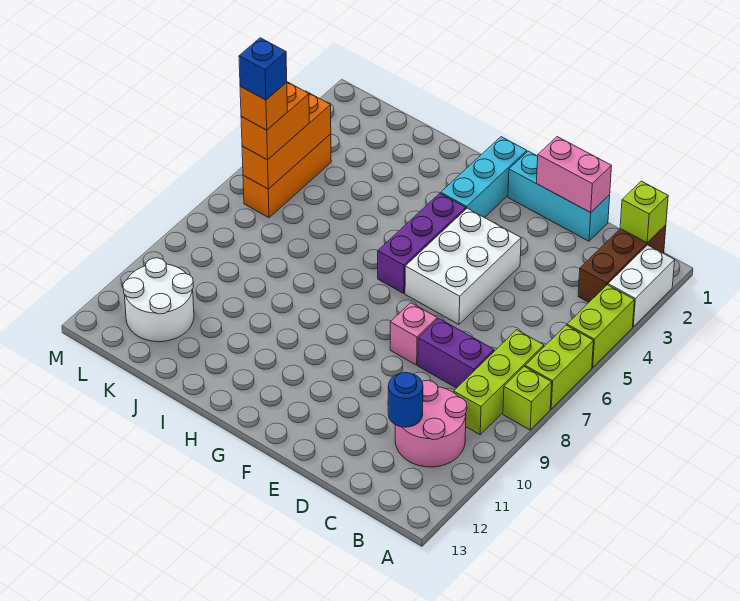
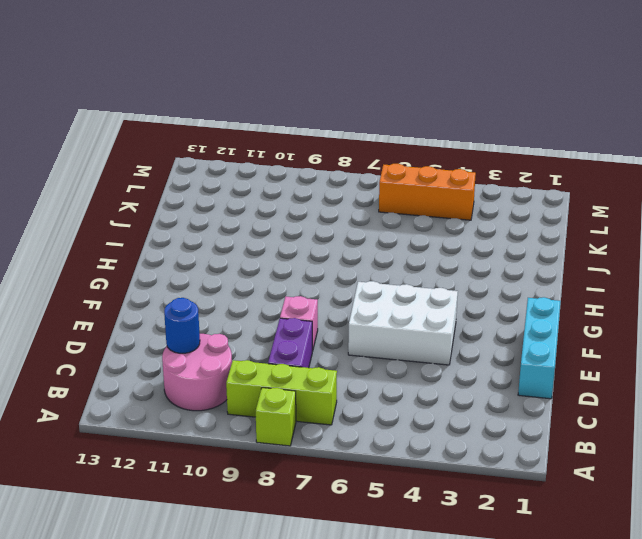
none -> white brick A2:A3 level 1
none -> lime brick A4:A5 level 1
none -> lime brick A6:A7 level 1

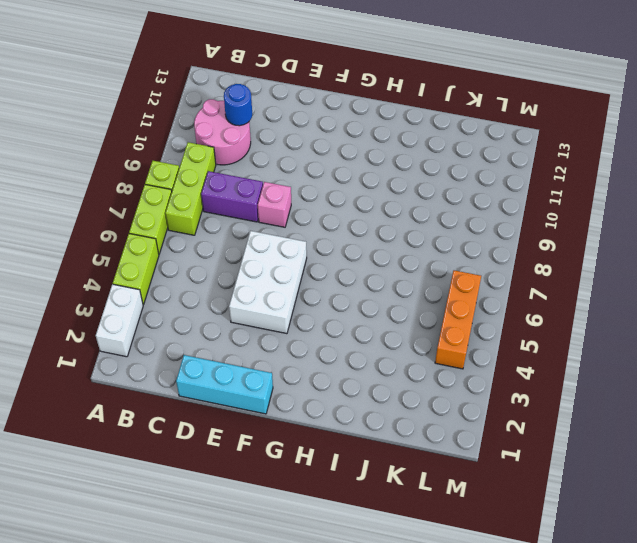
none -> brown brick B1:B3 level 1
none -> cyan brick G1:G3 level 1
none -> purple brick G4:G6 level 1

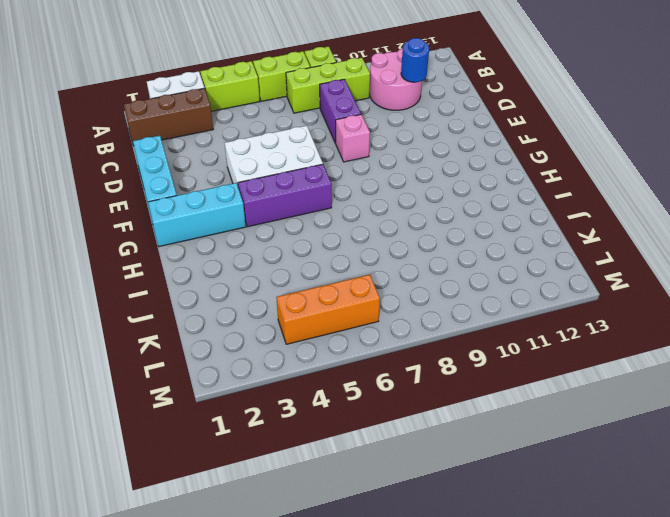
none -> white round brick K11:L12 level 1
none -> lime brick B1 level 2
none -> pink brick D1:E1 level 2

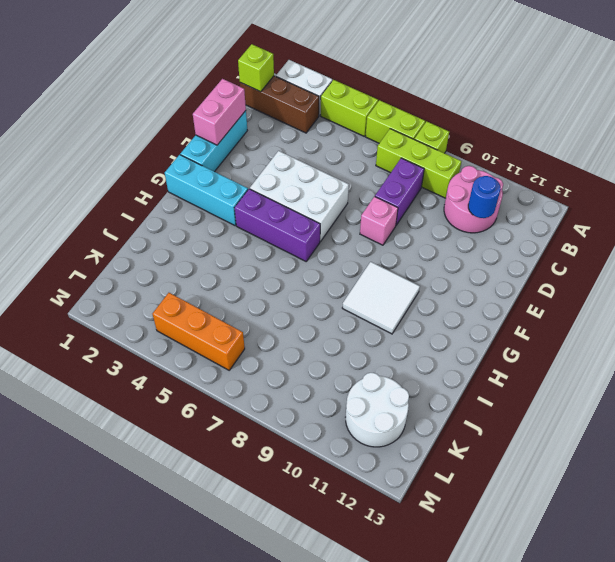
white tile G9:H10 level 1 -> none
none -> orange brick L4:L6 level 2
none -> orange brick L5:L6 level 3
none -> orange brick L6 level 4

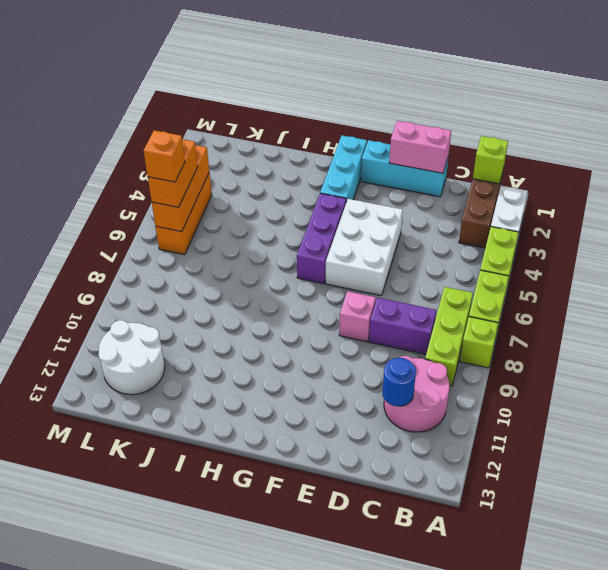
none -> blue brick L6 level 5

